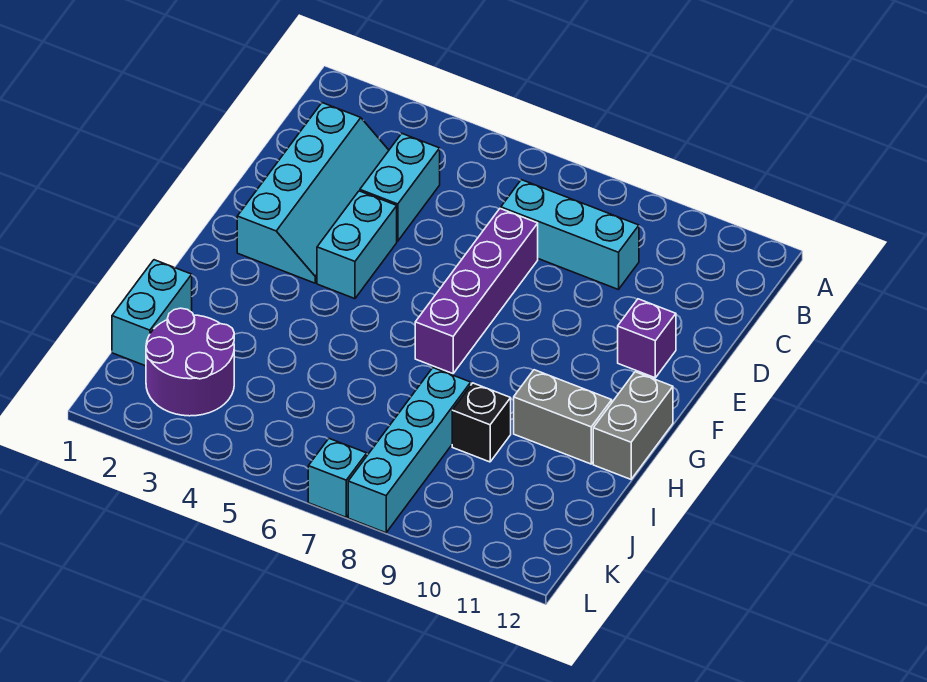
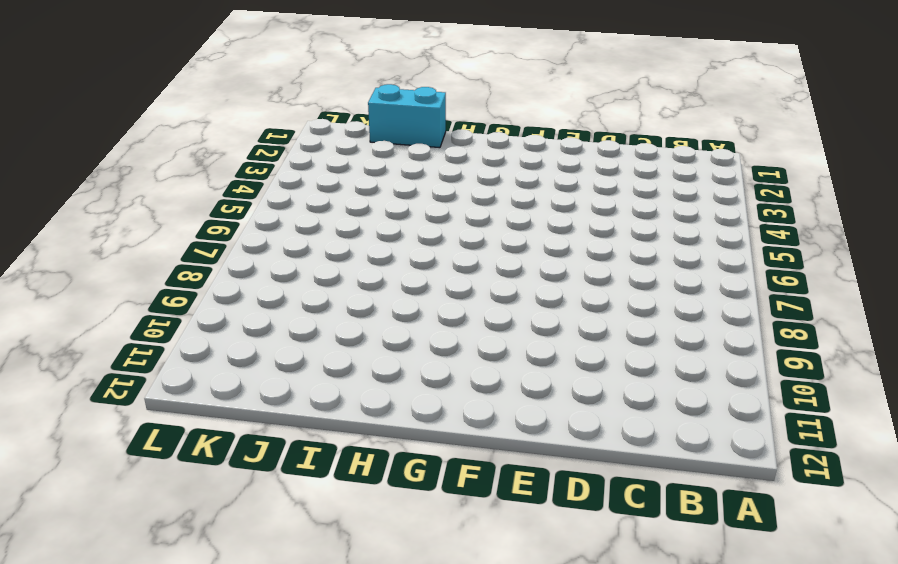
none -> cyan slope C2:F3 level 1 top 2
none -> cyan brick C4:D4 level 1
none -> cyan brick C7:C9 level 1

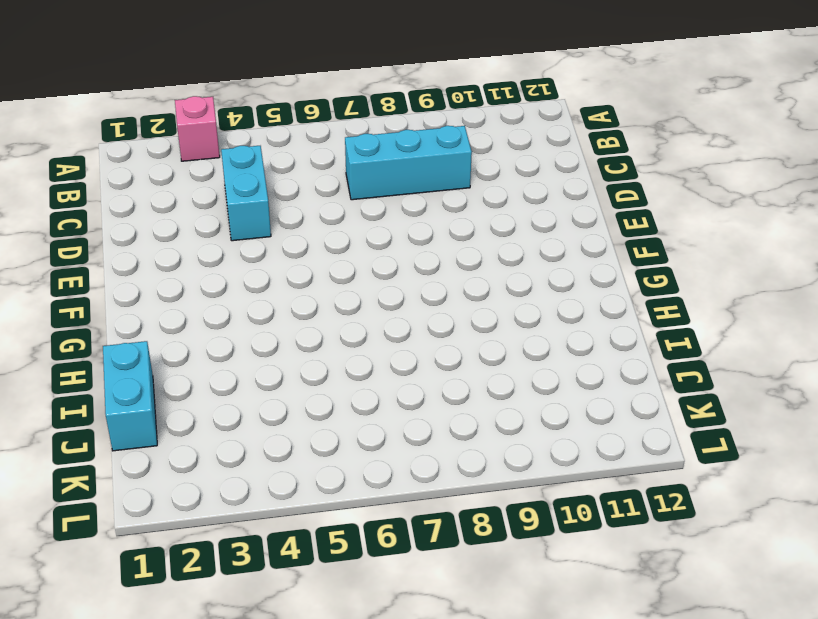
pink brick A3 level 1 -> none
none -> cyan slope C2:F3 level 1 top 2
none -> purple brick D7:G7 level 1
none -> cyan brick E4:F4 level 1

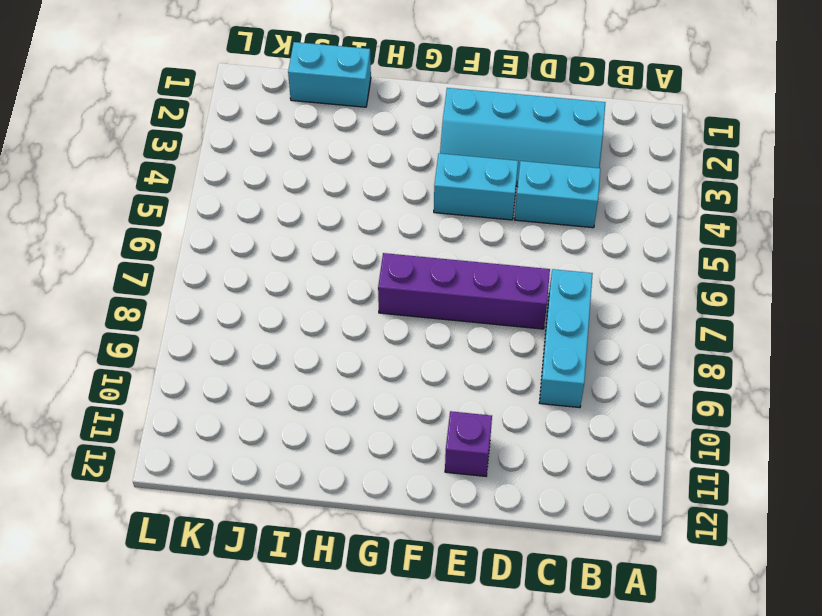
none -> grey brick G12:H12 level 1
none -> grey brick H10:H11 level 1
none -> cyan brick I8:L8 level 1

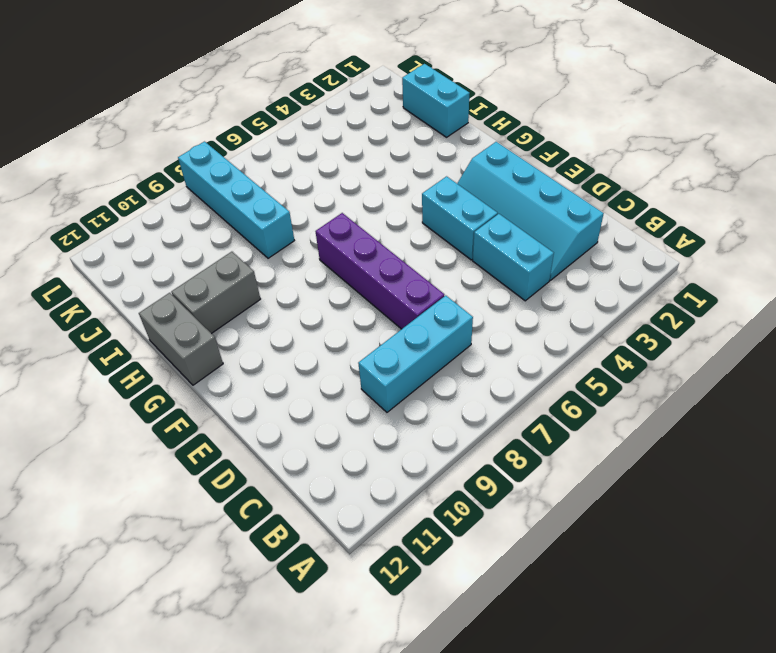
none -> purple brick E11 level 1
none -> black brick I9 level 1
none -> purple round brick J2:K3 level 1

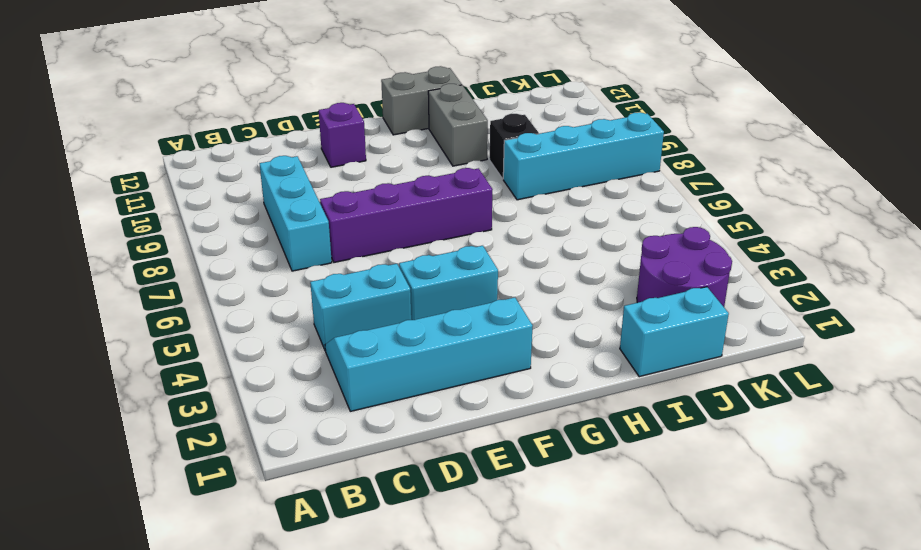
none -> cyan brick L7 level 1

